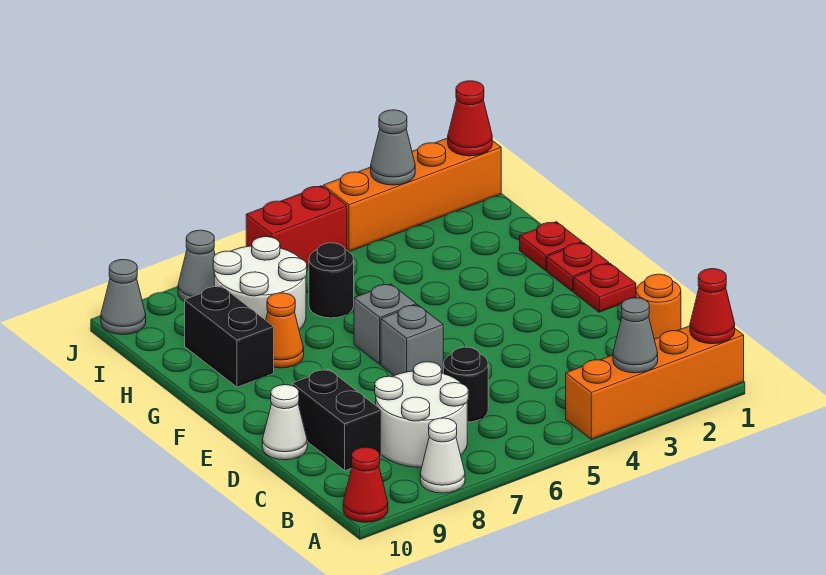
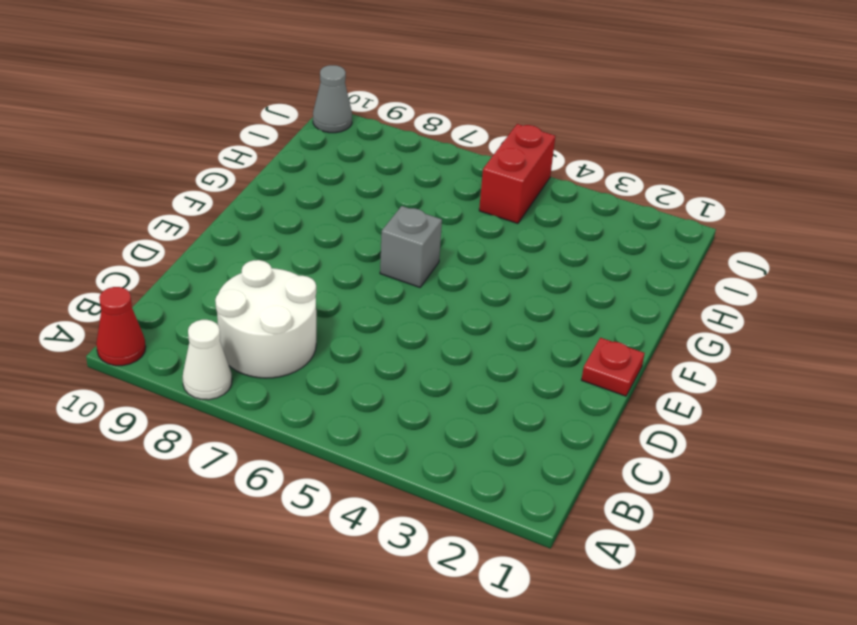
red brick I5:J5 level 1 -> red brick J5:J6 level 1
none -> orange brick A1:A4 level 1
none -> orange round brick C1 level 1
none -> black round brick C6 level 1

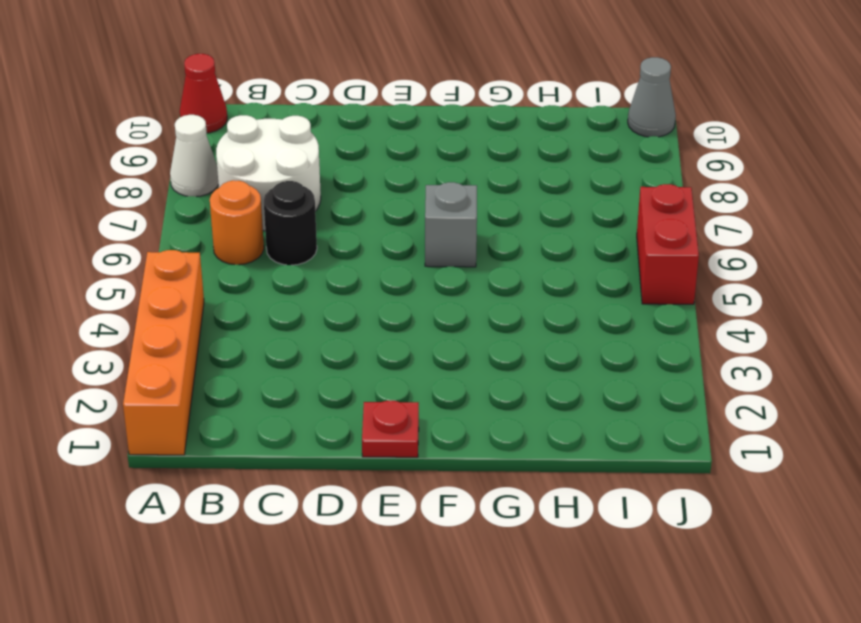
orange round brick B6 level 1 -> orange round brick C1 level 1
none -> black brick C9:D9 level 1
none -> white cone D10 level 1
none -> grey brick E6 level 1

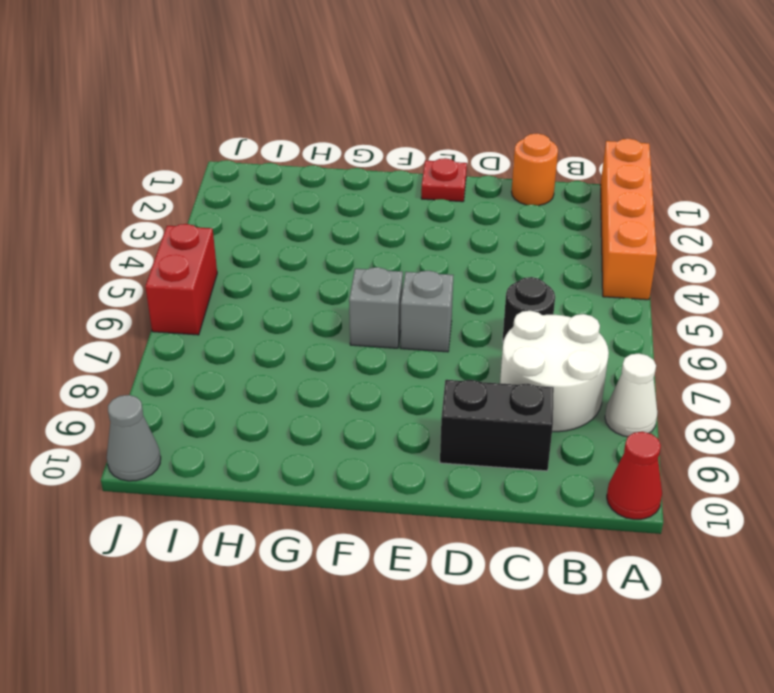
none -> white cone D10 level 1
none -> red plate F1 level 1
none -> red plate G1 level 1

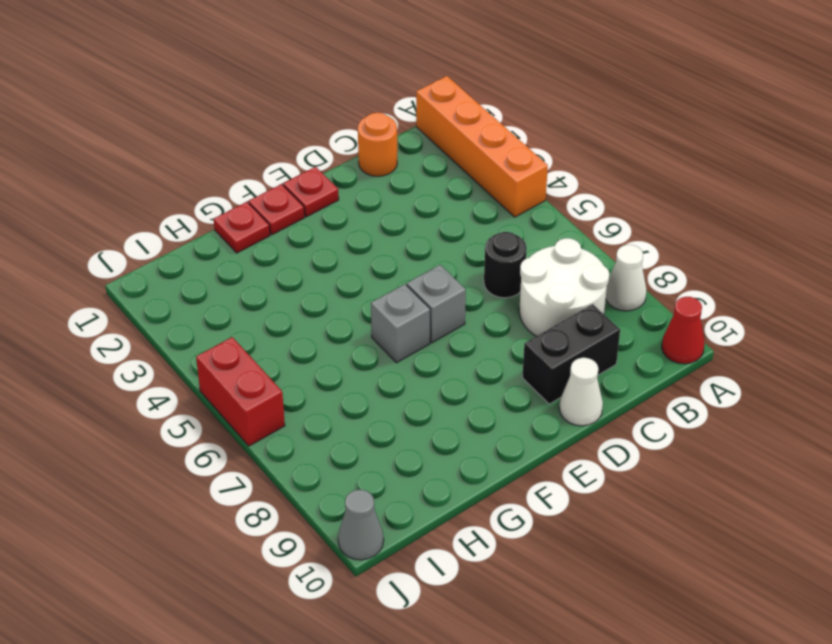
none -> orange cone G8 level 1
none -> black brick G9:H9 level 1
none -> black round brick H6 level 1

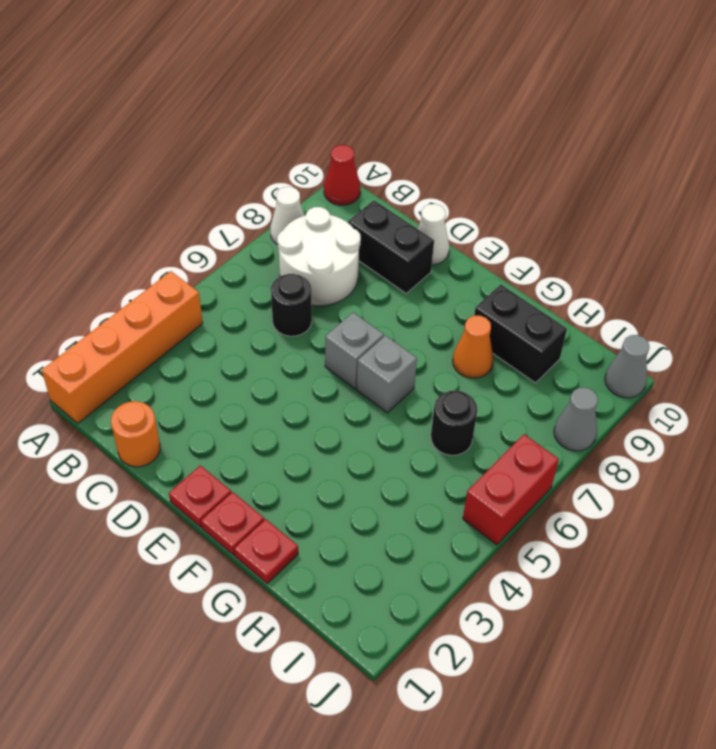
none -> white round brick H7:I8 level 1
none -> orange brick J1:J4 level 1
none -> red cone A1 level 2

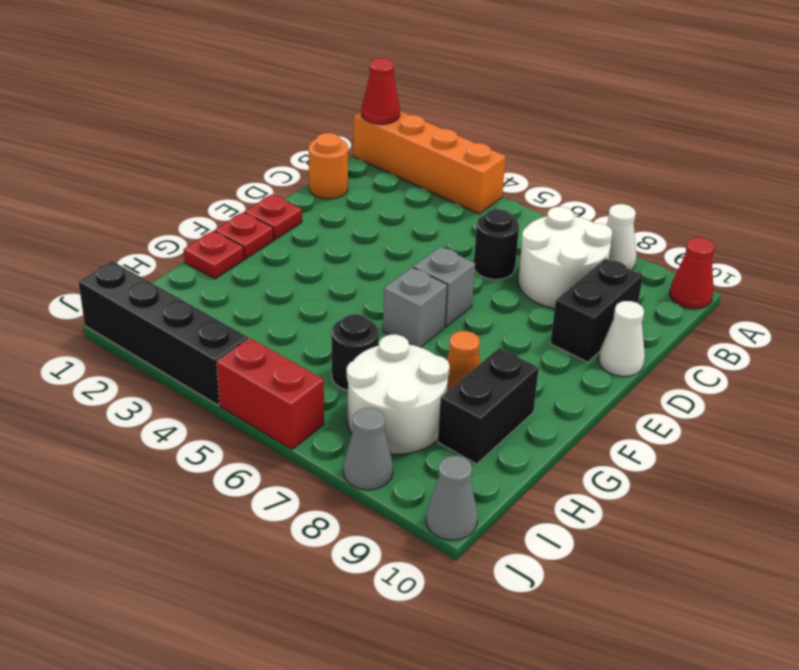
black brick J1:J4 level 1 -> orange brick J1:J4 level 1
none -> grey cone A3 level 2
none -> red cone J1 level 2
none -> grey cone J3 level 2

